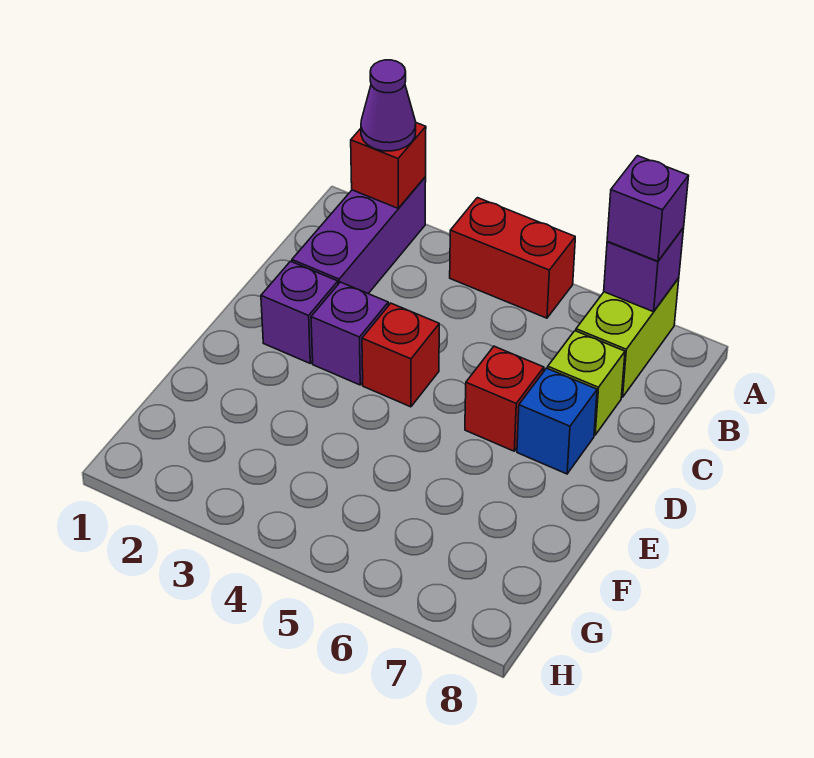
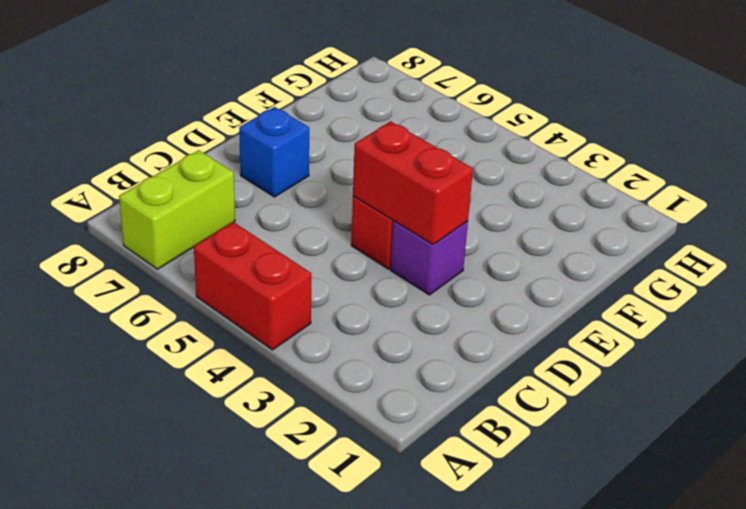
red brick D3:D4 level 2 -> none
none -> purple brick A2:C2 level 1
none -> lime brick C7 level 1
none -> purple brick D2 level 1

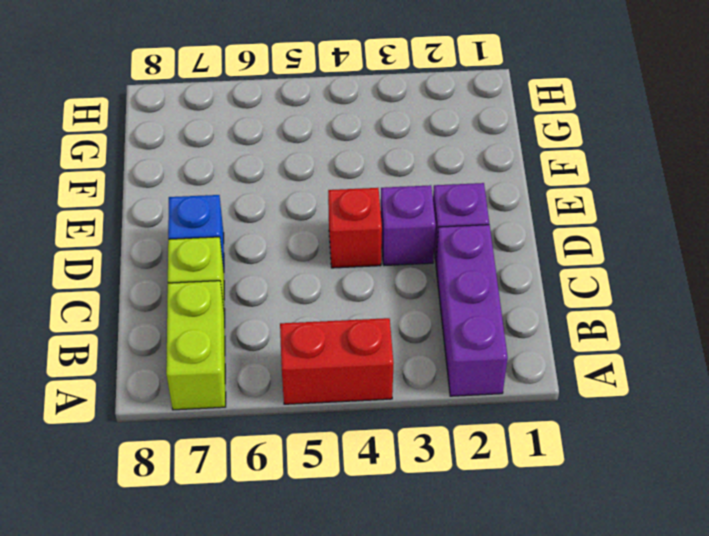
none -> red brick D6 level 1
none -> red brick A2 level 2
none -> purple brick A7 level 2

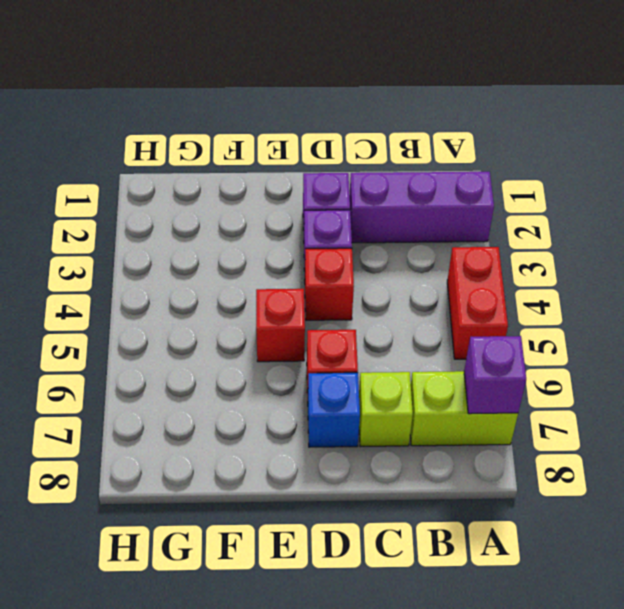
red brick E5 level 1 -> red brick A2 level 2
none -> purple cone A2 level 3
none -> purple brick A7 level 3

